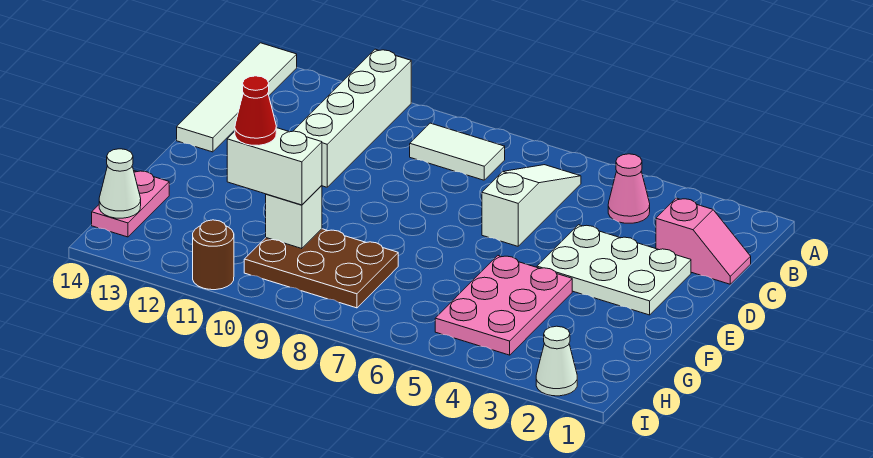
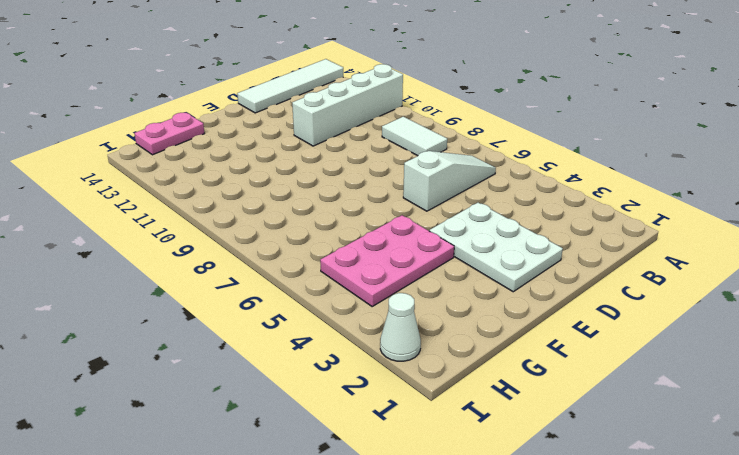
none -> pink cone B4 level 1
none -> pink slope C1:C2 level 1 top 2
none -> brown plate G8:H10 level 1

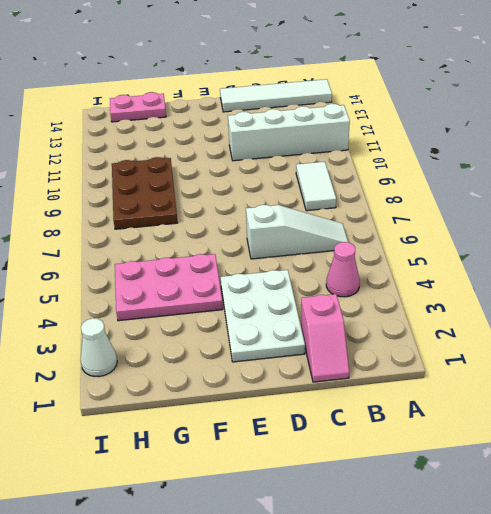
none -> brown round brick I11 level 1
none -> white brick G10 level 2
none -> white cone H14 level 2

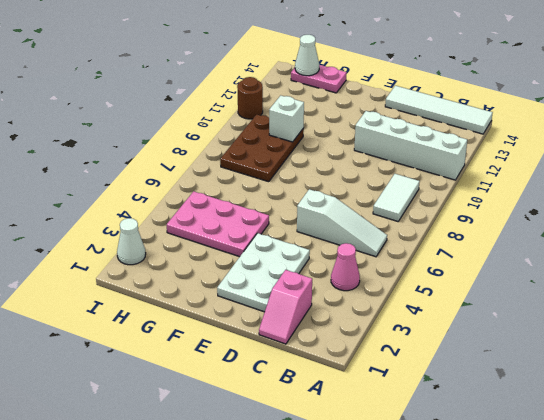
none -> white brick G10:G11 level 3
none -> red cone G11 level 4

